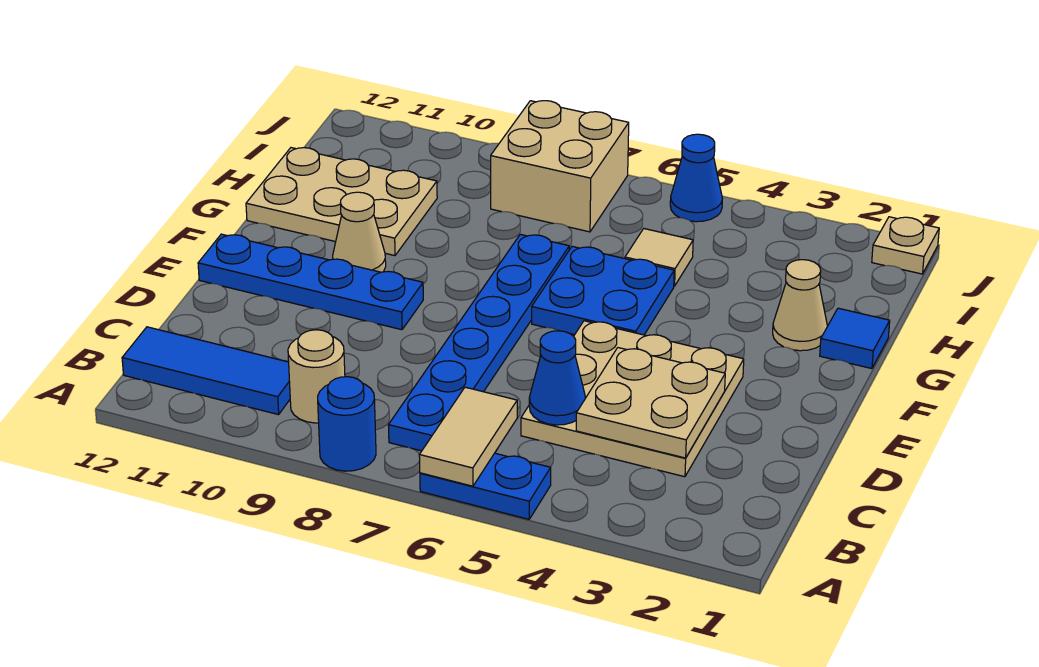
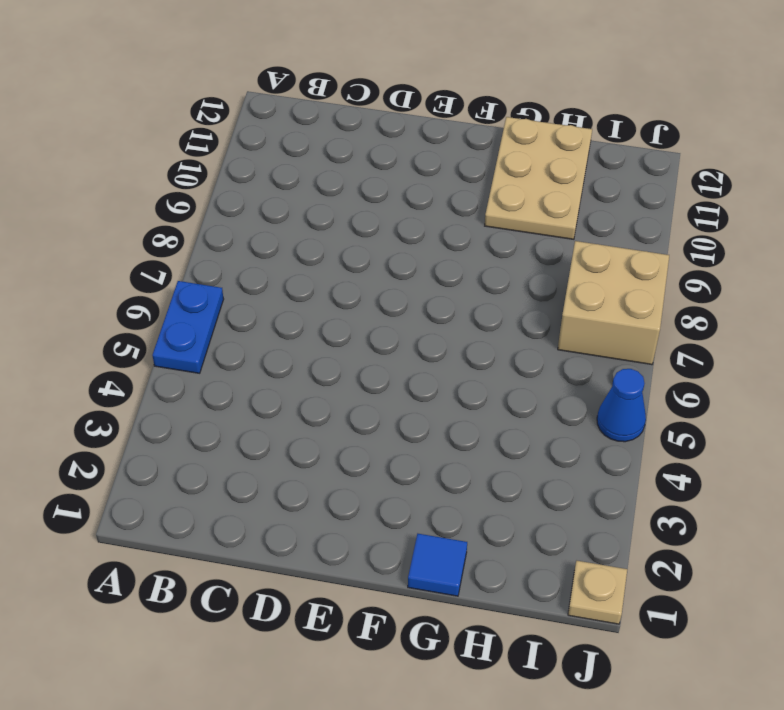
none -> blue round brick A8 level 1
none -> blue plate B7:G7 level 1
none -> tan round brick B9 level 1

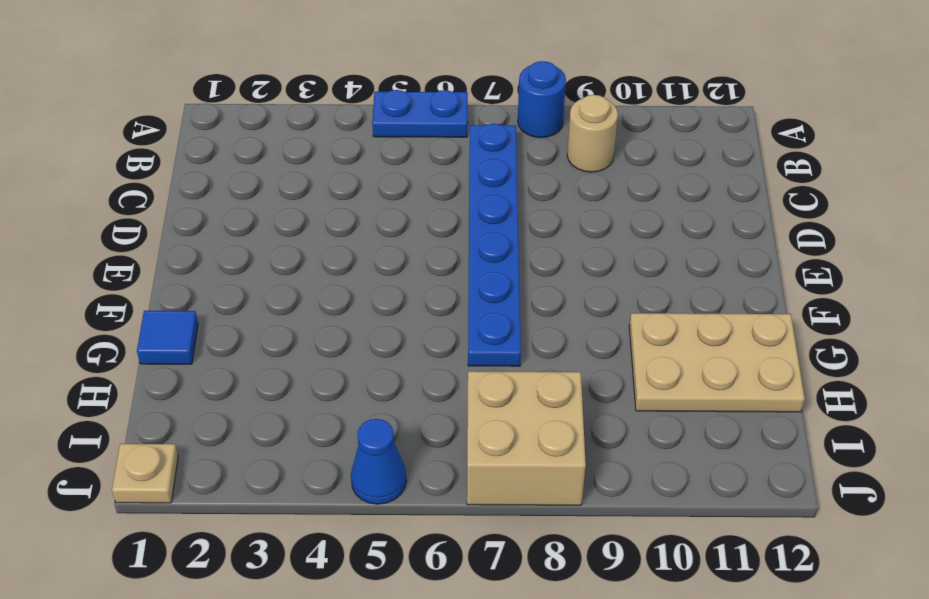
none -> blue tile B10:B12 level 1
none -> tan plate C3:E5 level 1
none -> blue plate E9:E12 level 1

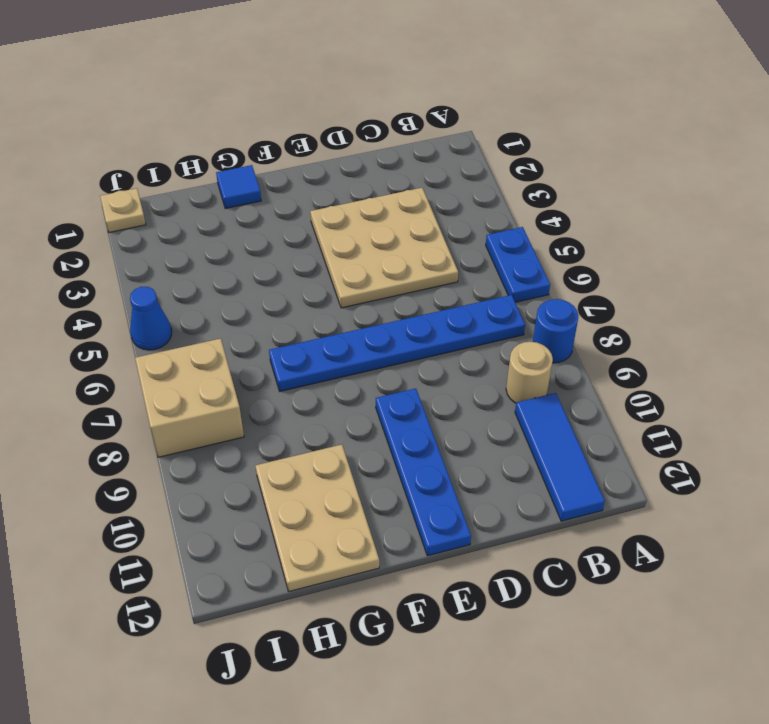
none -> blue plate F5:G6 level 1
none -> tan cone F10 level 1
none -> tan cone G2 level 1

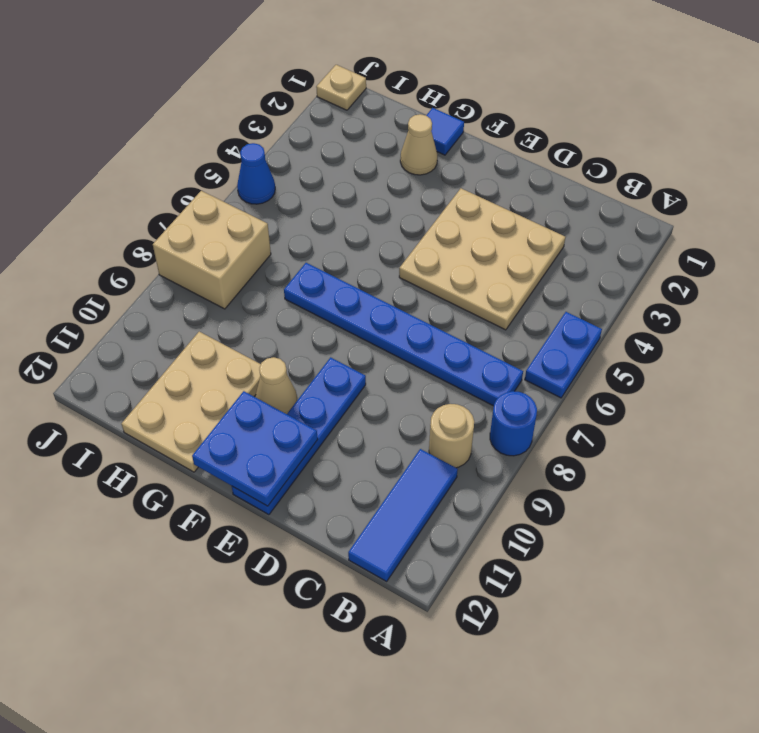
blue plate E11:F12 level 2 -> blue plate F5:G6 level 1
none -> tan tile H5 level 1
none -> tan tile A6:B6 level 2
none -> tan plate C3:D4 level 2

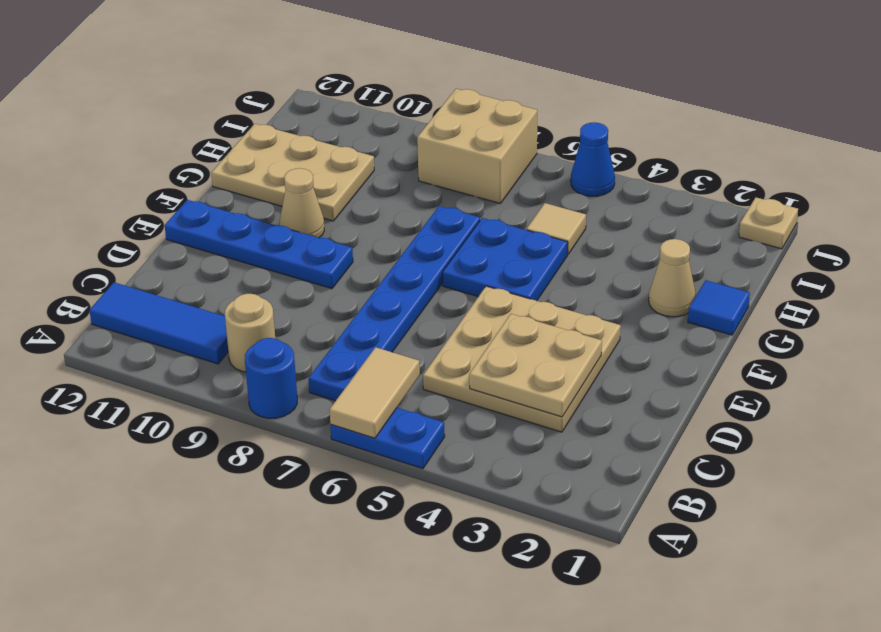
none -> blue cone C5 level 2

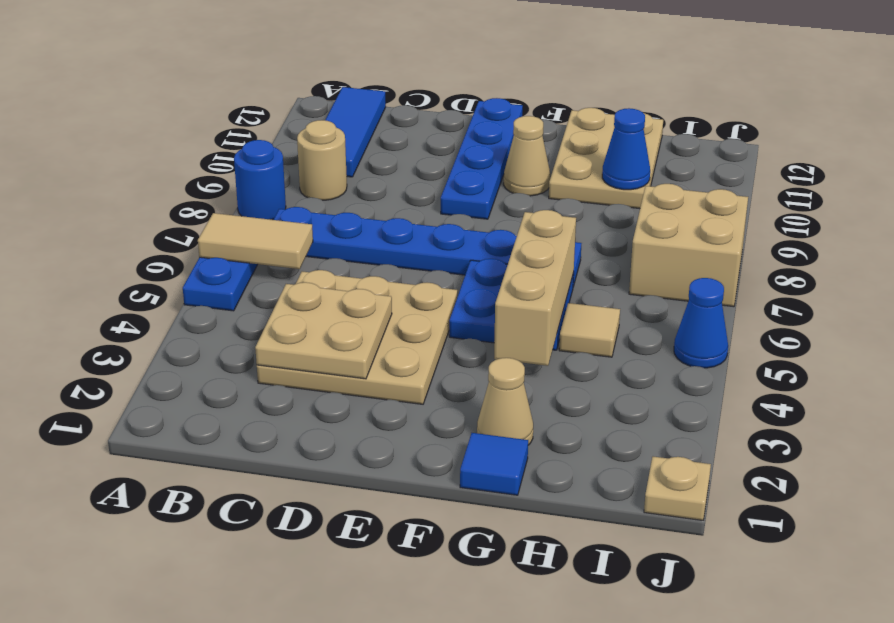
tan brick G4:G6 level 2 -> none
blue cone H10 level 2 -> blue cone C5 level 2

